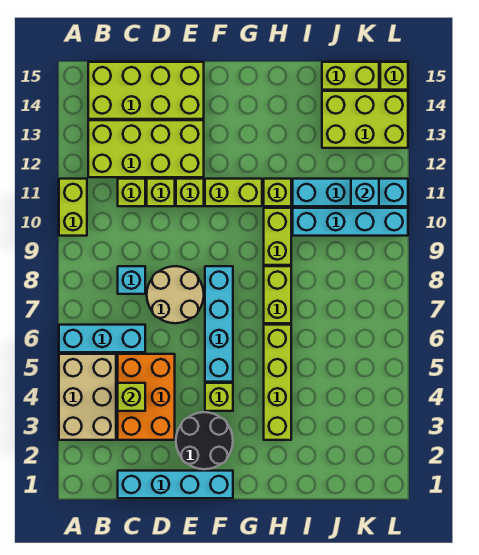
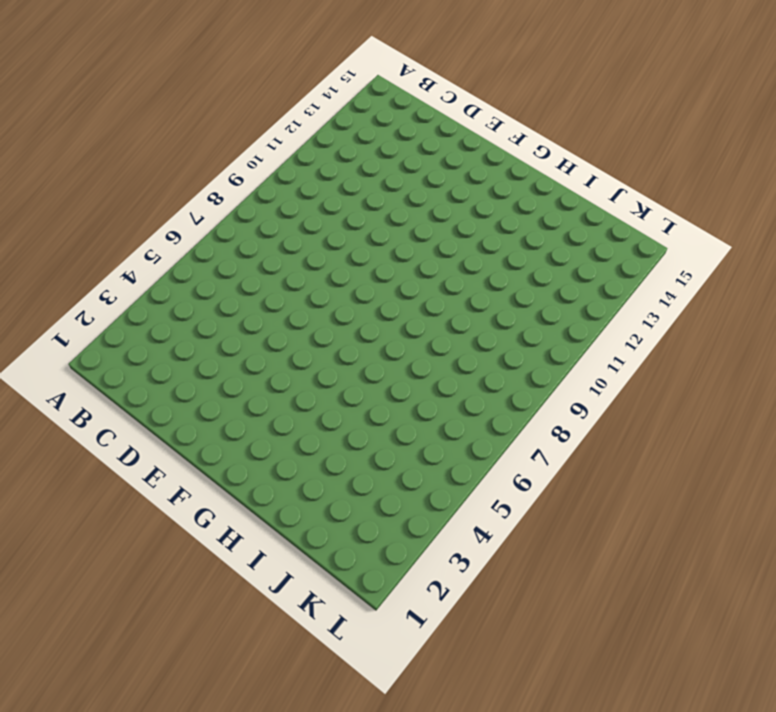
none -> tan brick A3:B5 level 1
none -> cyan brick A6:C6 level 1
none -> lime brick A10:A11 level 1

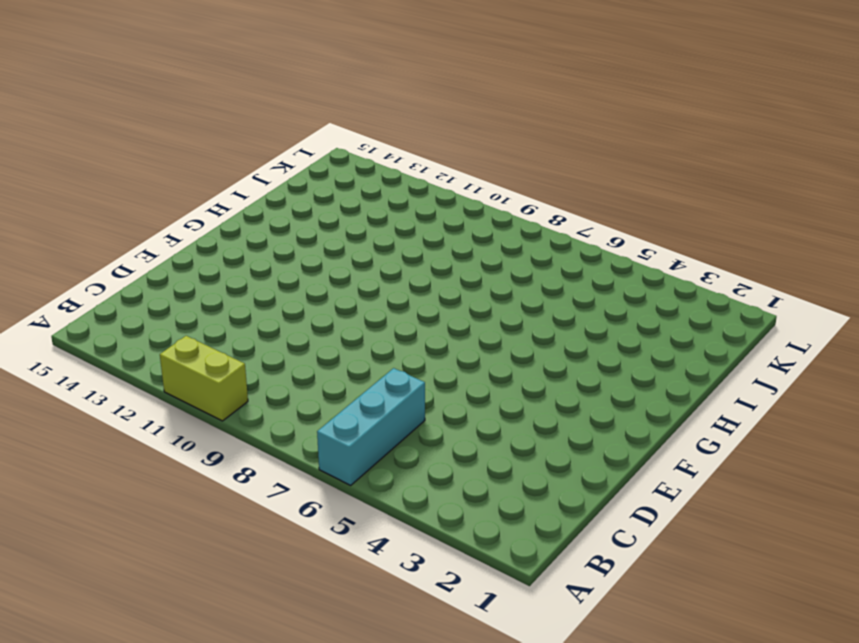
none -> tan brick A3:B5 level 1
none -> lime brick B12:E13 level 1
none -> lime brick B14:E15 level 1

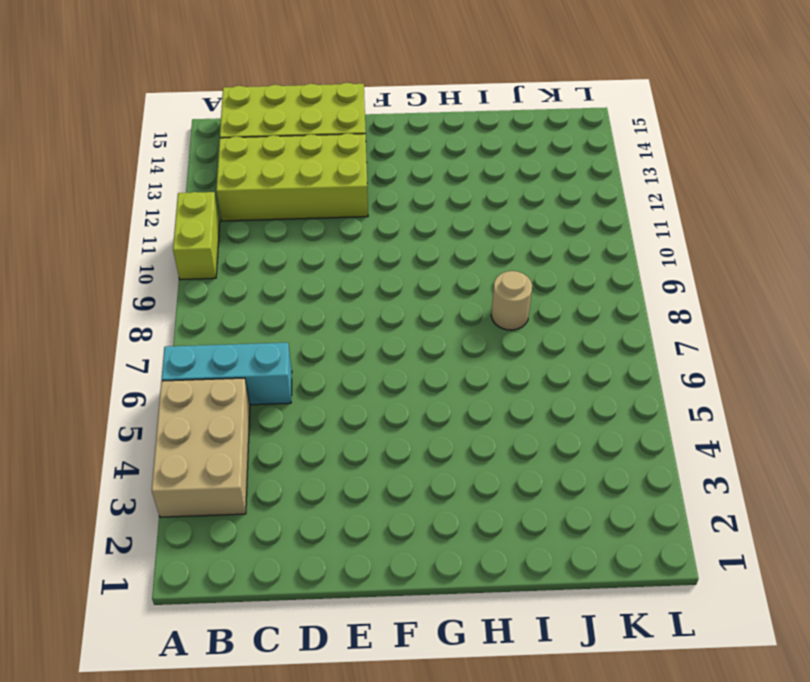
tan round brick I8 level 1 -> none
none -> cyan brick C1:F1 level 1
none -> orange brick C3:D5 level 1
none -> cyan brick C8 level 1

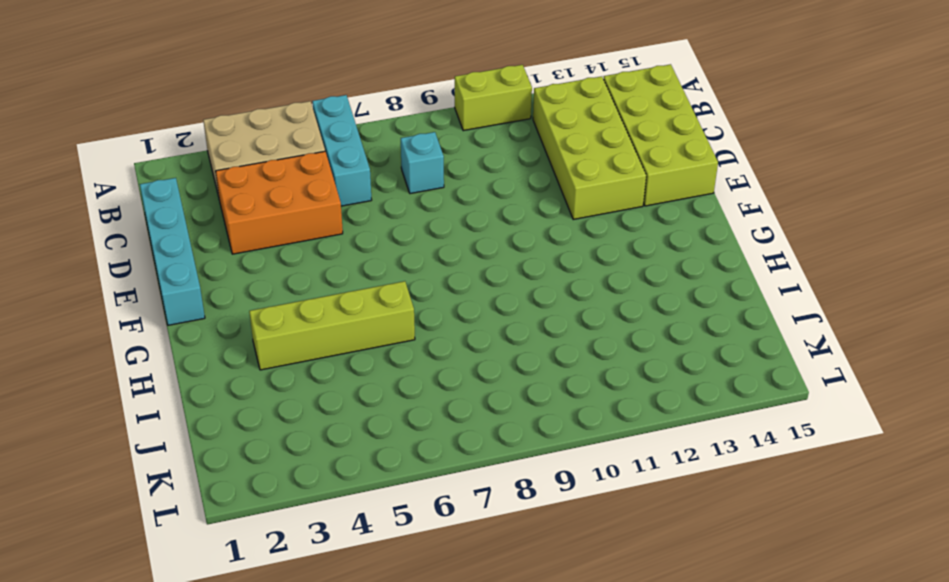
none -> lime brick C11 level 1
none -> tan round brick D7:E8 level 1
none -> lime brick D11 level 1

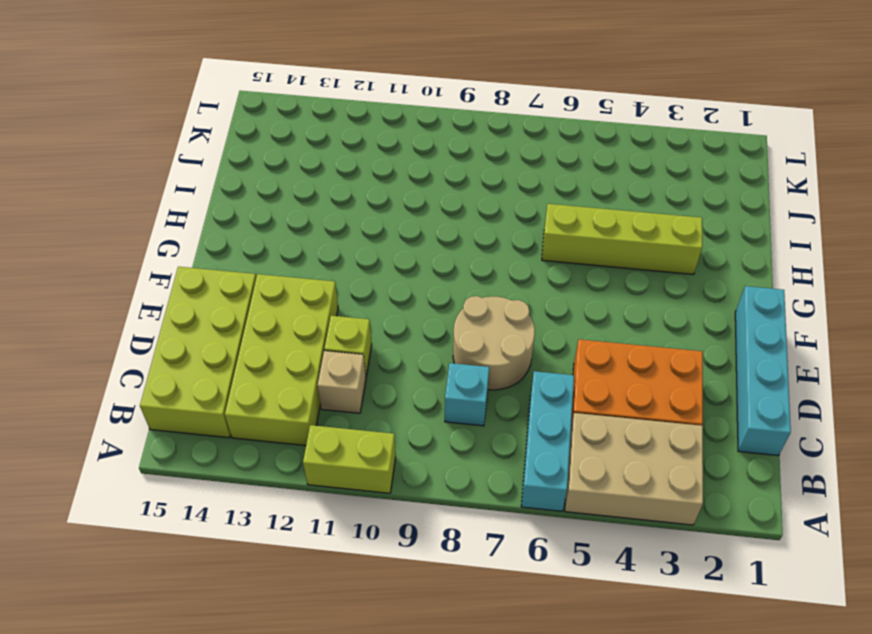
tan brick C11 level 1 -> lime brick C11 level 1
none -> black round brick E2:F3 level 1
none -> lime brick E11 level 1
none -> lime brick F4 level 1

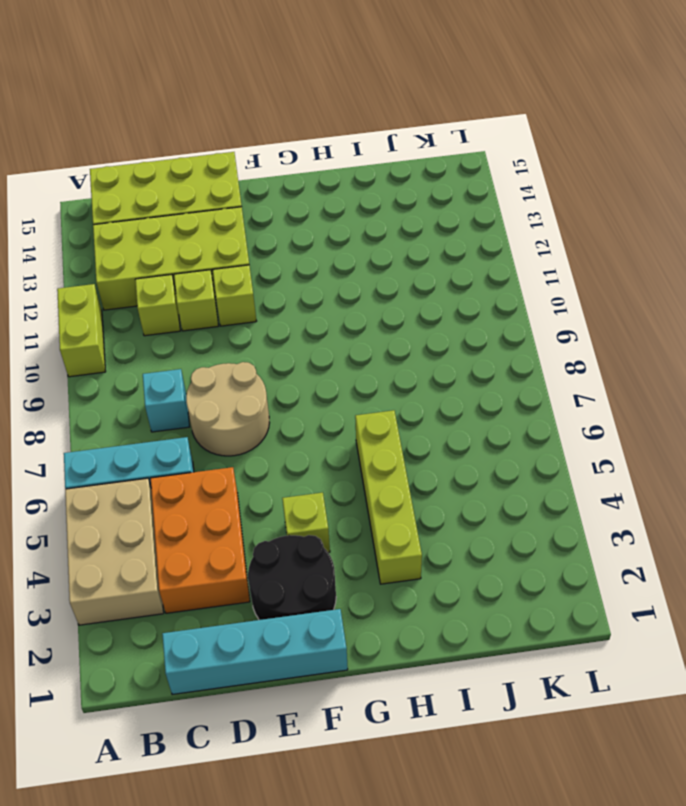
none -> cyan brick F5:F8 level 1
none -> lime brick F11:G11 level 1
none -> lime brick H7:H8 level 1

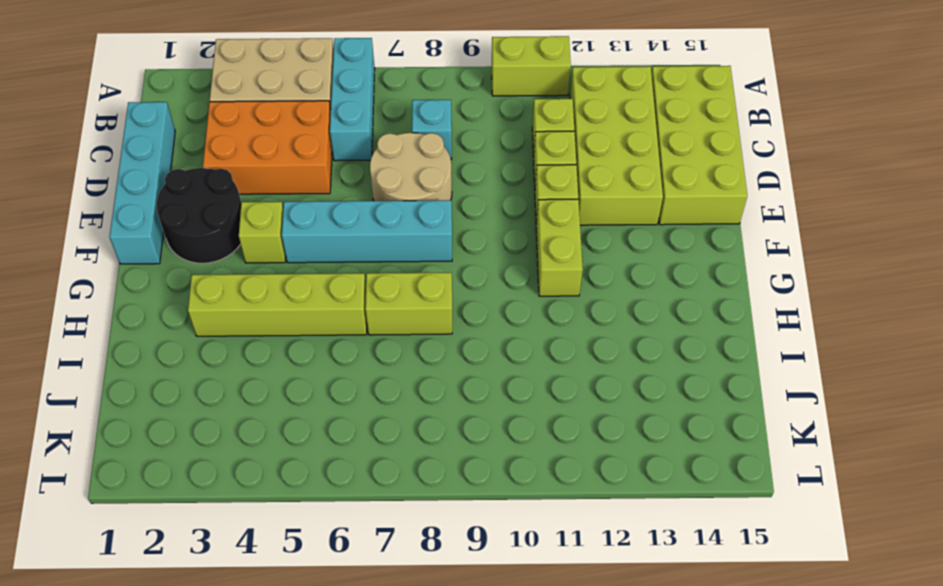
none -> lime brick H9:H10 level 1
none -> lime brick H11 level 1
none -> cyan brick I10:L10 level 1

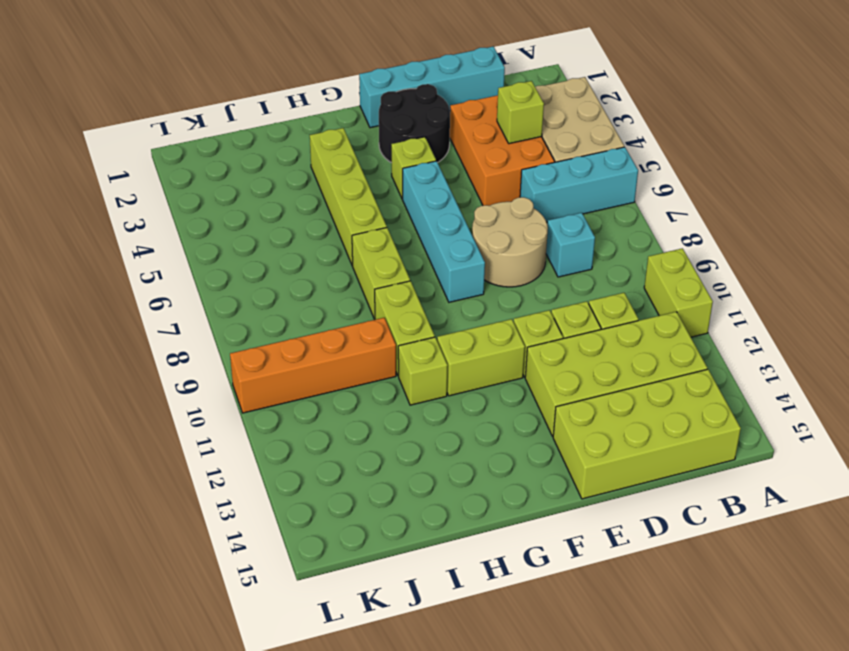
orange brick I10:L10 level 1 -> cyan brick I10:L10 level 1
none -> cyan brick I11:L11 level 1
none -> lime brick J13:L14 level 1
none -> lime brick J15:K15 level 1

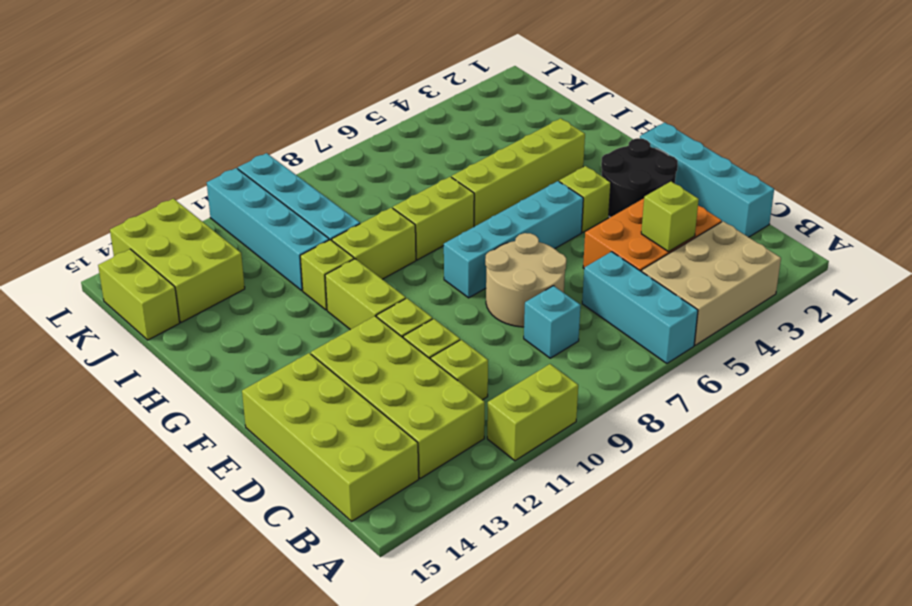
none -> lime brick L15 level 1
none -> cyan brick K11 level 2

